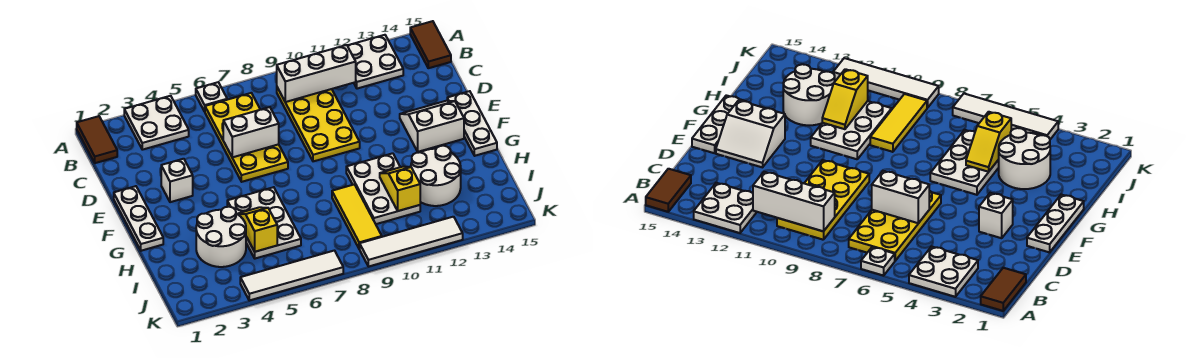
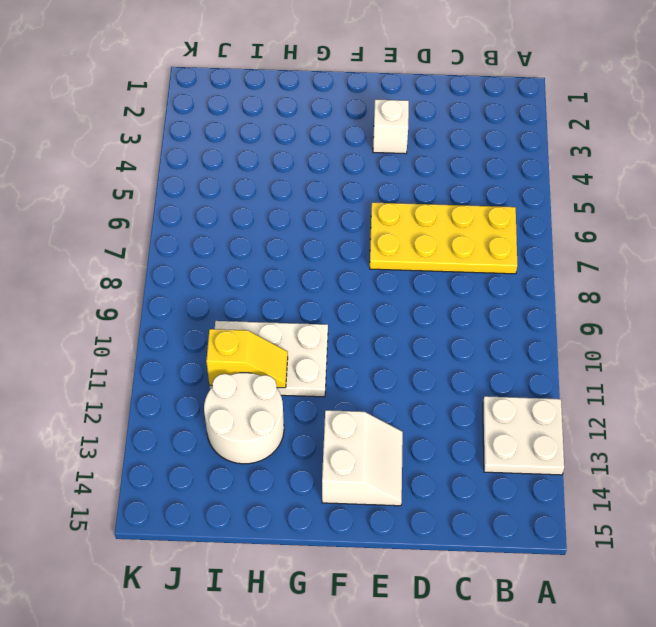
none -> brown tile A1:B1 level 1
none -> white plate A3:B4 level 1
none -> white plate A6 level 1

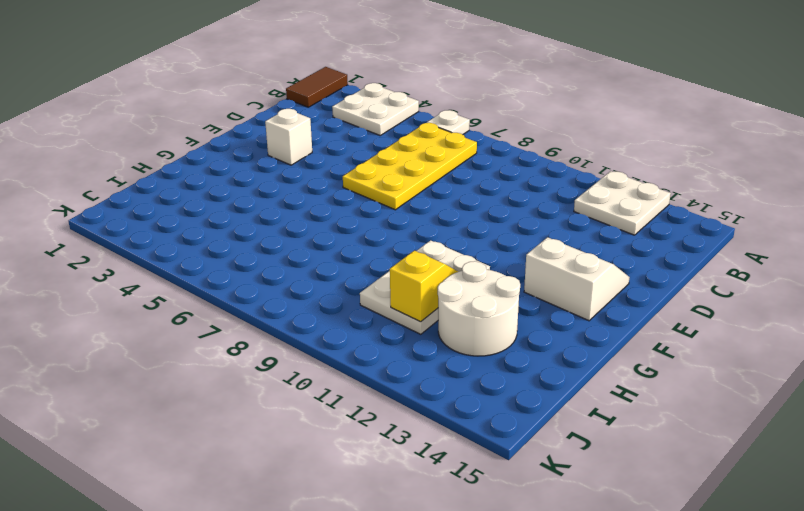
none -> brown tile A15:B15 level 1
none -> yellow plate B9:E10 level 1
none -> white plate E1:G1 level 1

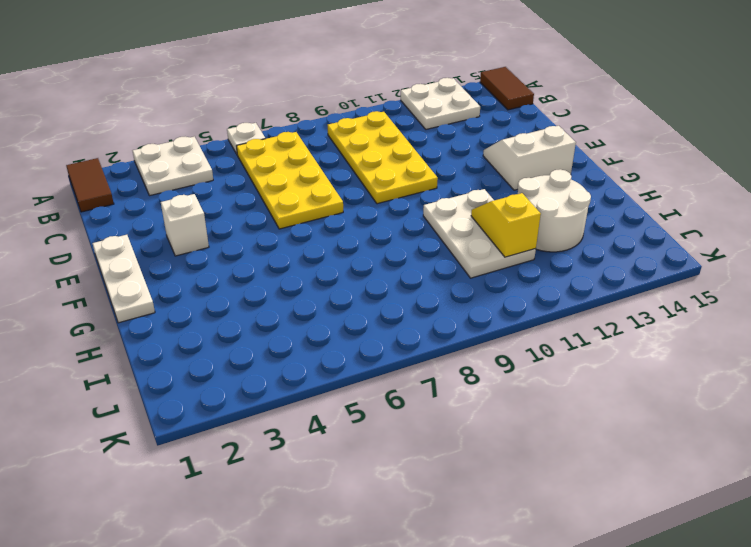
none -> white plate E15:G15 level 1
none -> white plate G5:I6 level 1
none -> white round brick H3:I4 level 1

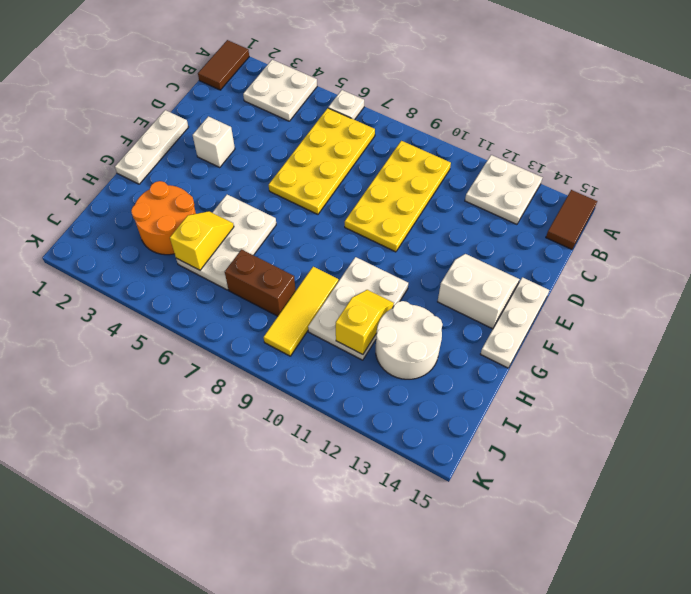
orange round brick H3:I4 level 1 -> white round brick H3:I4 level 1
brown brick I7:I8 level 1 -> none
none -> white tile K4:K7 level 1
none -> white tile K9:K12 level 1
none -> white brick B9:B11 level 2

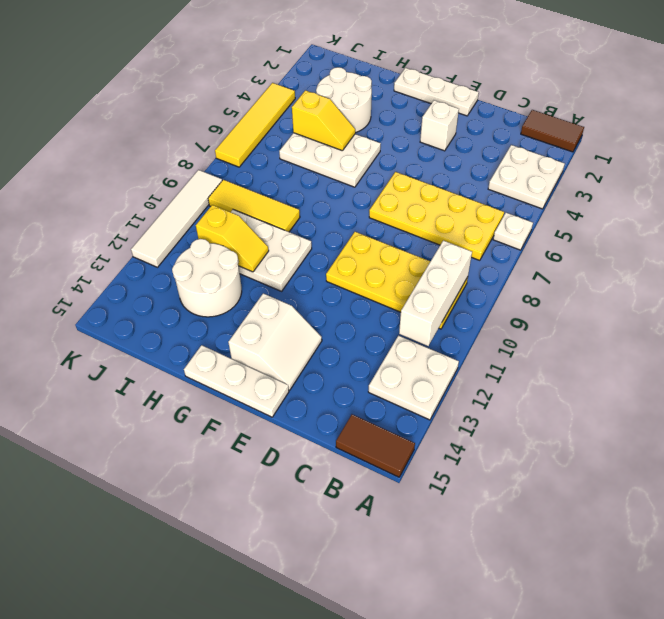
yellow tile K4:K7 level 1 -> white tile K4:K7 level 1
none -> white brick D6:D7 level 2

